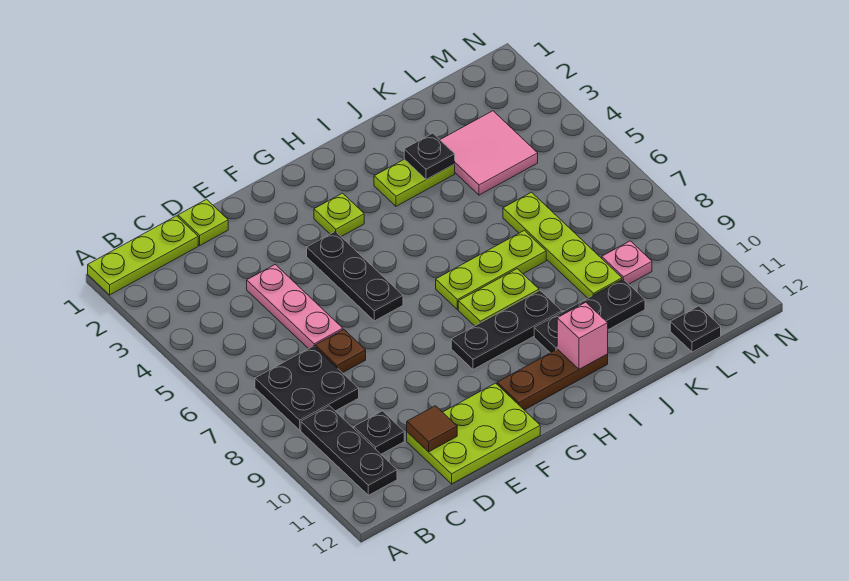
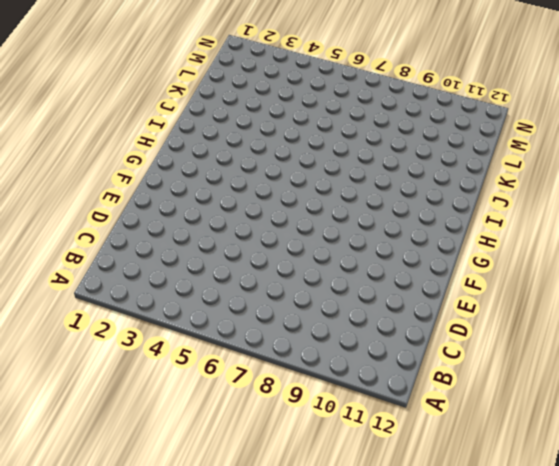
none -> lime plate A1:C1 level 1
none -> black plate B7:C8 level 1
none -> black plate B9:B11 level 1

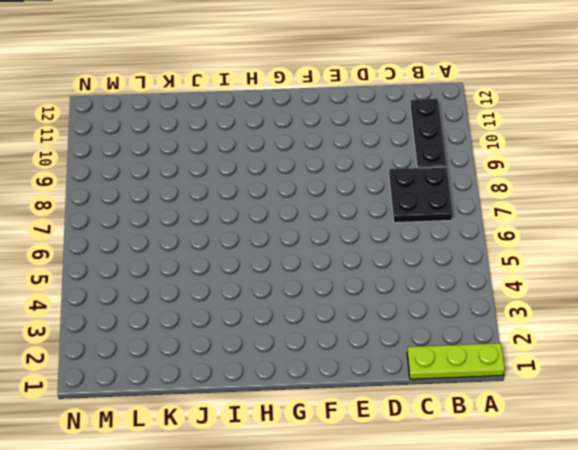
none -> black plate C10 level 1
none -> lime plate D1 level 1
none -> pink plate D4:D6 level 1

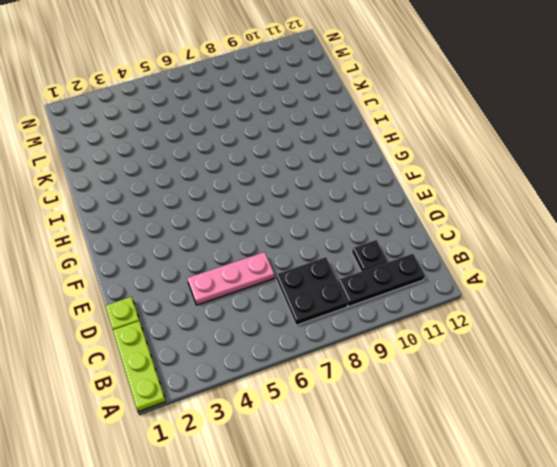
none -> brown plate D7 level 1
none -> lime plate D11:F12 level 1
none -> black plate F4:F6 level 1

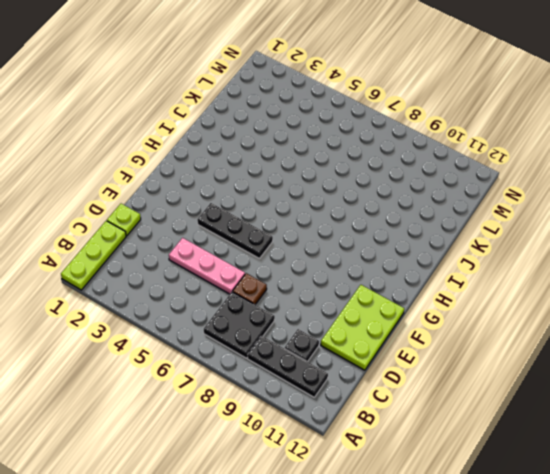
none -> lime plate G3 level 1
none -> black plate G9:I9 level 1
none -> brown plate G11:I11 level 1

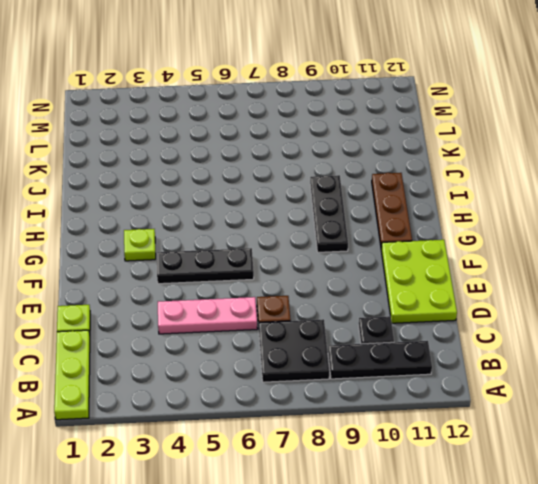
none -> lime plate H7:J7 level 1
none -> lime plate H8:I8 level 1
none -> lime plate I3:J3 level 1

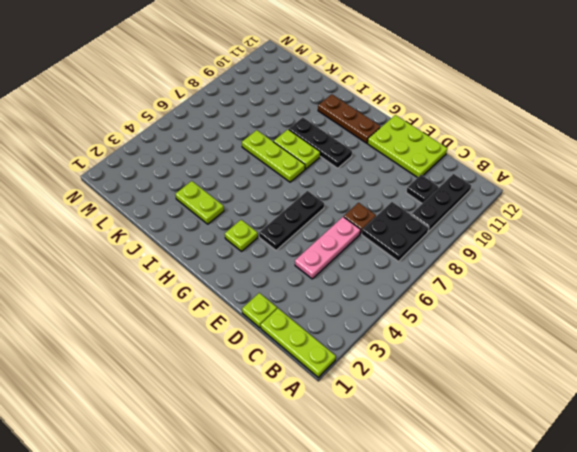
none -> black plate I10:K10 level 1
none -> pink tile K3:L4 level 1
none -> lime plate K6:K9 level 1

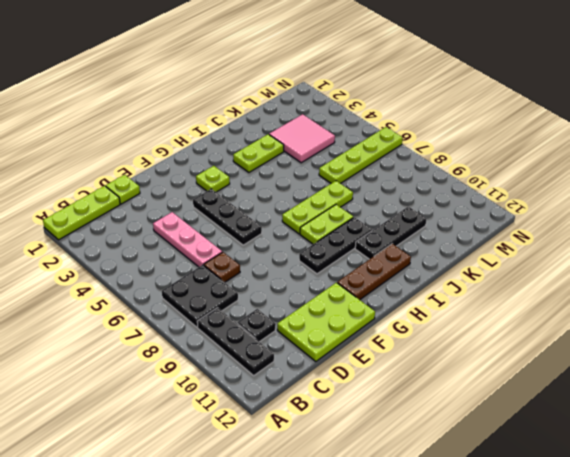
lime plate K6:N6 level 1 -> lime plate K6:K9 level 1
none -> pink plate L9 level 1
none -> black plate L12 level 1
none -> brown tile D11 level 2

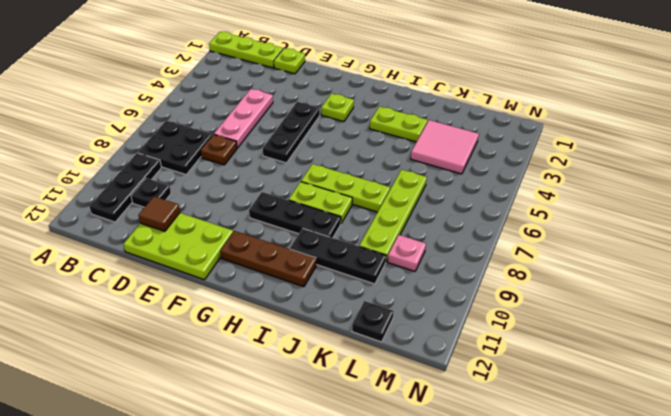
none -> pink brick I11 level 2
none -> black plate J3 level 2

